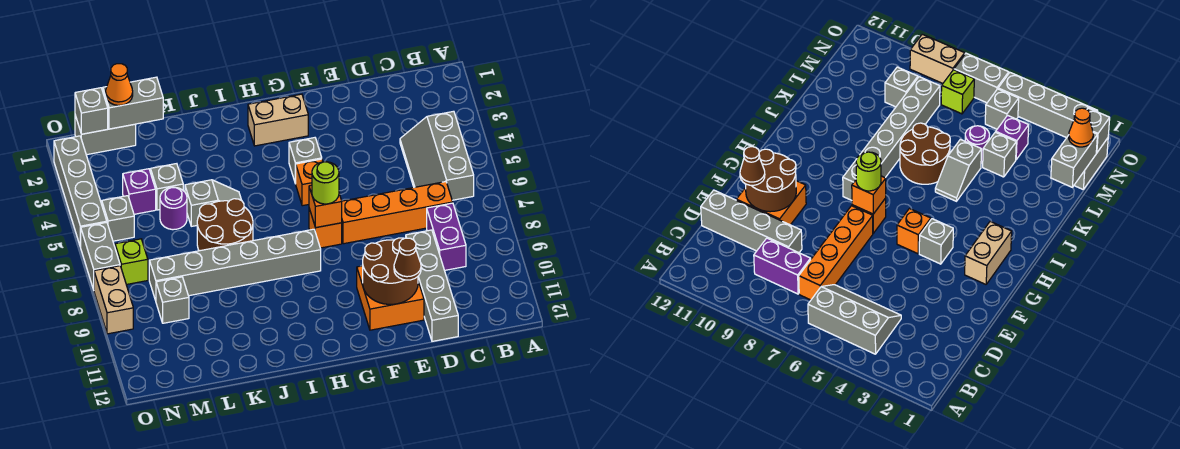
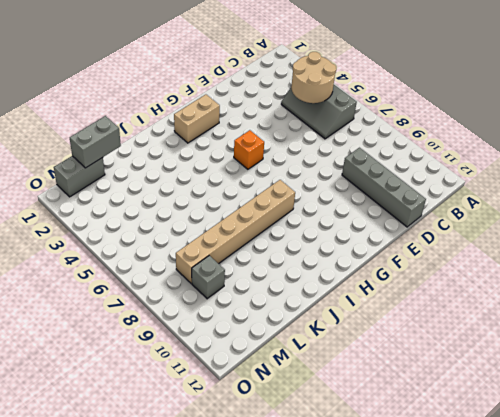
tan round brick B4:C5 level 2 -> none
tan brick H8:M8 level 1 -> grey brick H8:M8 level 1
none -> orange brick C7:F7 level 1
none -> purple brick C8:C9 level 1
none -> orange brick E10:F11 level 1

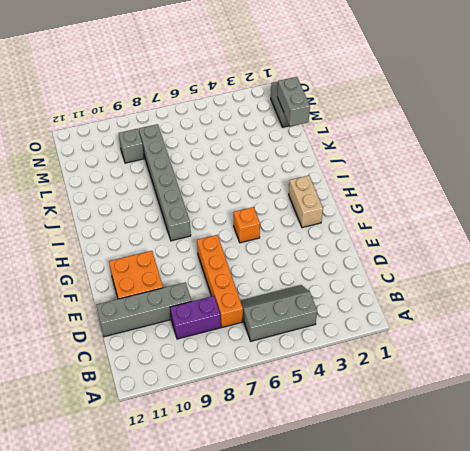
none -> grey brick G4 level 1
none -> orange brick G7 level 1
none -> grey slope J5:K5 level 1 top K

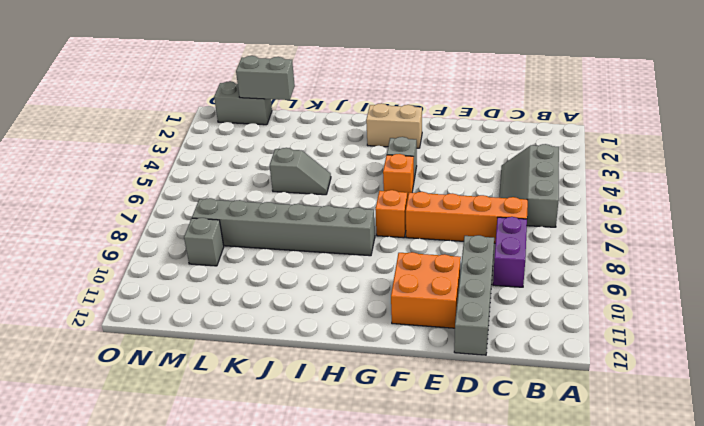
none -> brown round brick J6:K7 level 1
none -> grey brick L4 level 1
none -> purple round brick L5 level 1

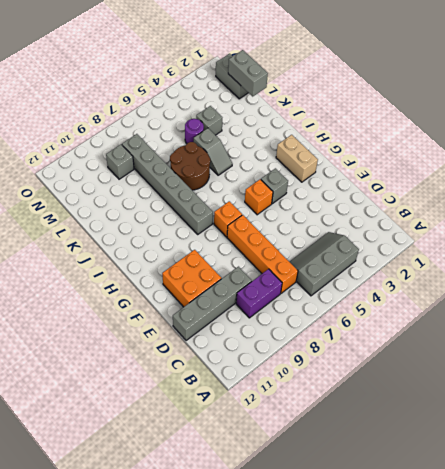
none -> purple brick M4 level 1
none -> grey brick N5 level 1
none -> lime brick N7 level 1

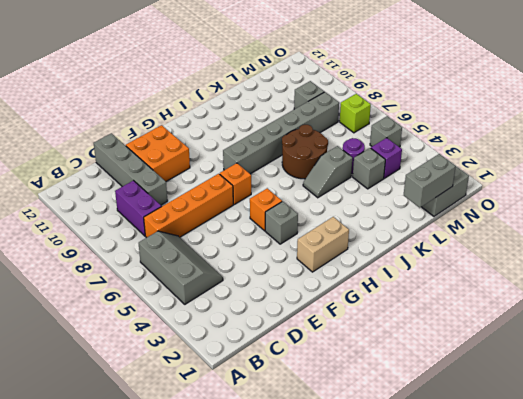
none -> grey brick O2:O5 level 1
none -> grey brick O6:O7 level 1
none -> tan brick O8:O9 level 1

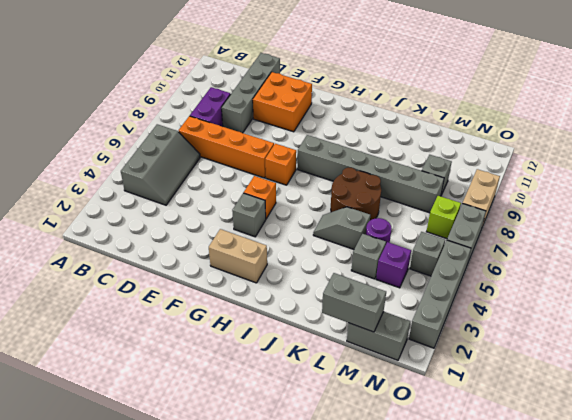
none -> brown round brick E10:F11 level 2
none -> orange brick G7 level 2
none -> grey brick N1 level 2

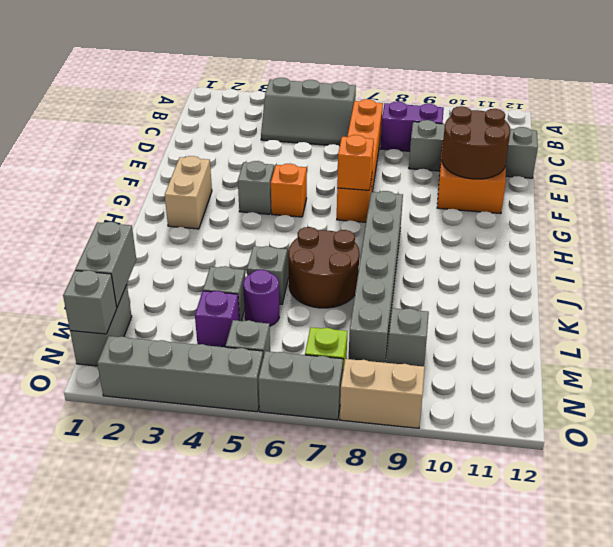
none -> brown cone E11 level 3
none -> lime round brick G7 level 3
none -> orange cone M1 level 3

